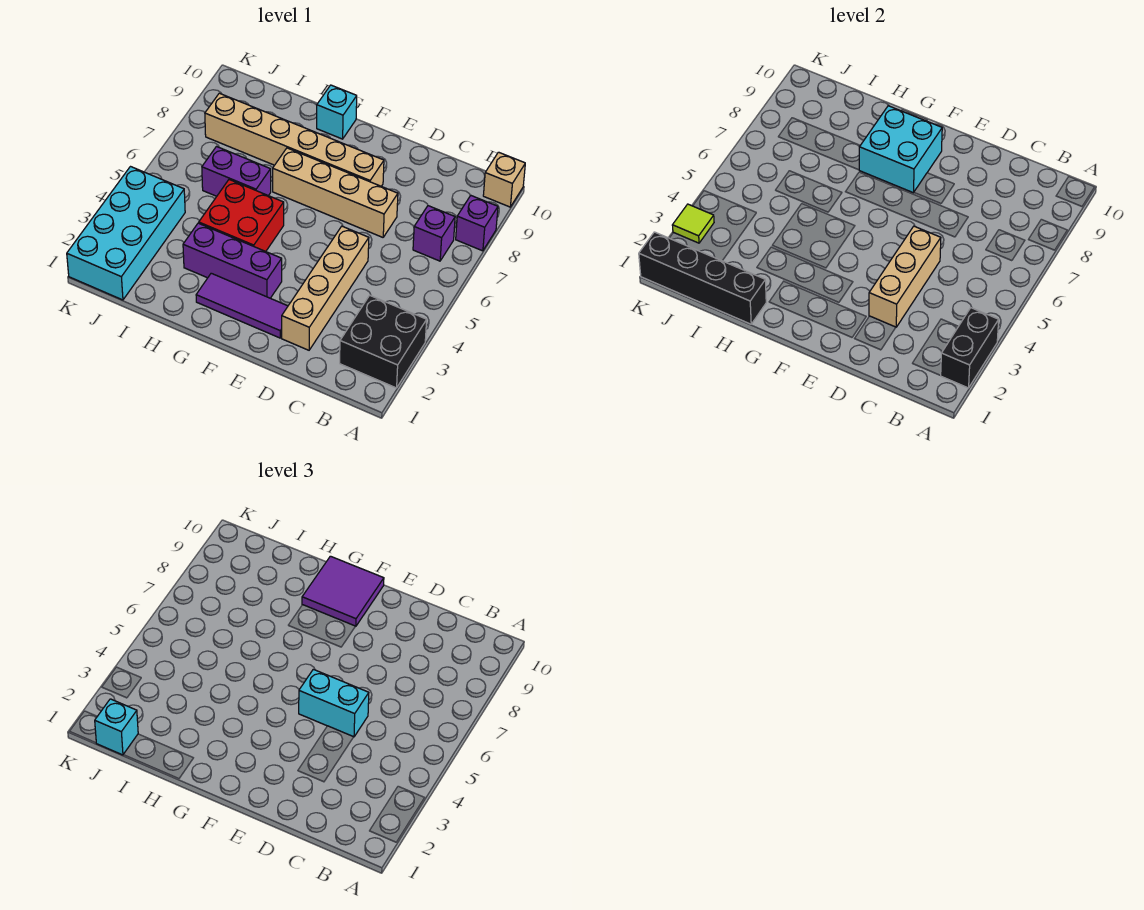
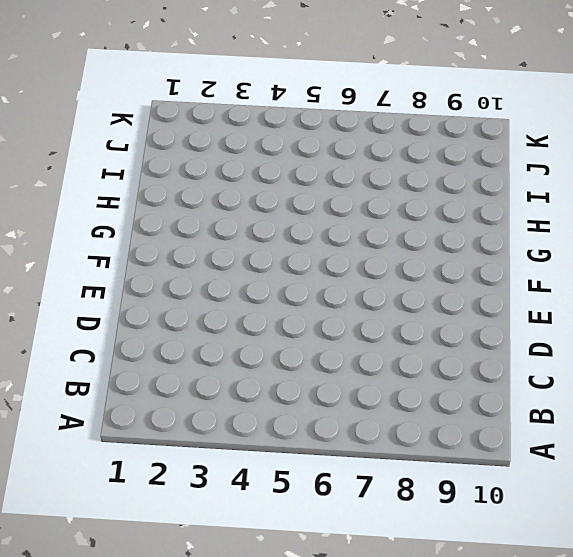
none -> black brick A2:B3 level 1
none -> purple brick A8 level 1
none -> tan brick A10 level 1

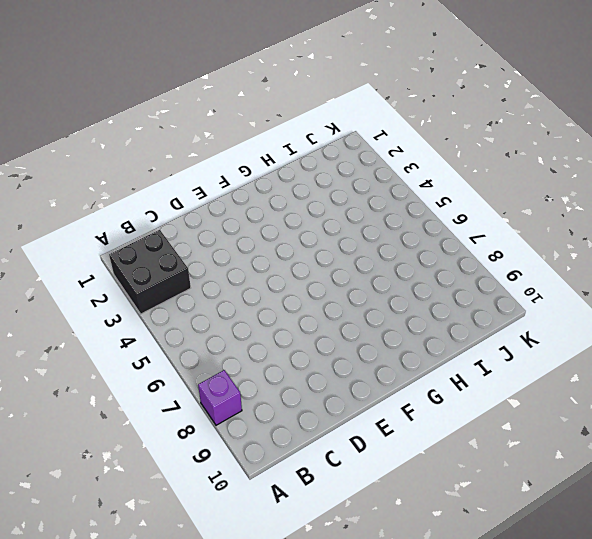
none -> tan brick A10 level 1
none -> purple brick B7 level 1
none -> tan brick D2:D5 level 1

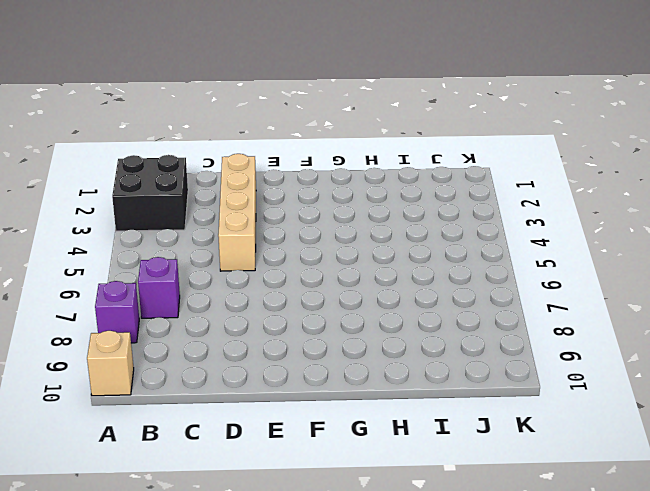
none -> tan brick D7:G7 level 1
none -> purple tile E2:G2 level 1
none -> tan brick E8:J8 level 1

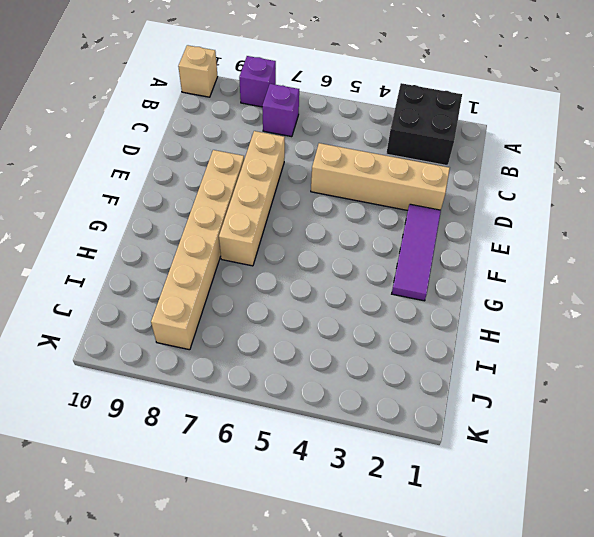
none -> purple brick F3:H3 level 1
none -> red brick G4:H5 level 1
none -> cyan brick G10 level 1

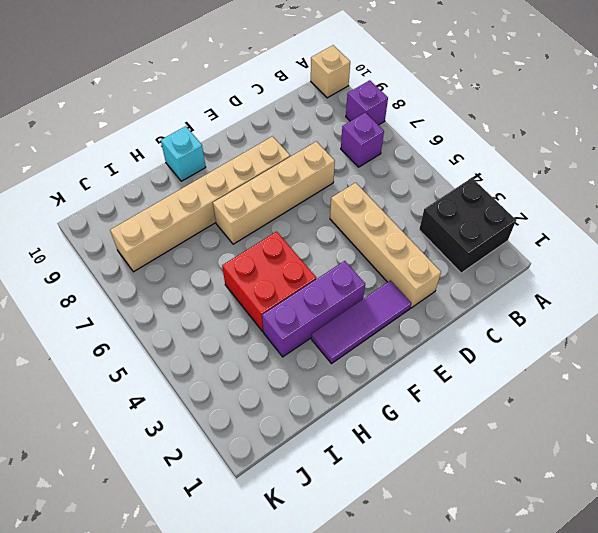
none -> purple brick H6:I6 level 1
none -> cyan brick J1:K4 level 1
none -> black brick A2:A3 level 2

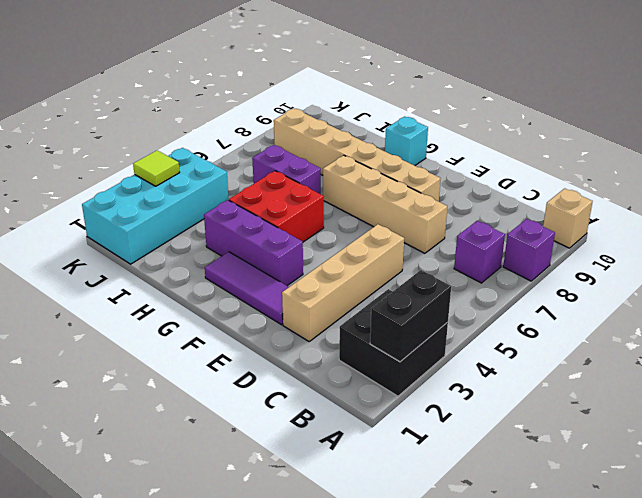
none -> tan brick D3:D5 level 2
none -> cyan brick F8:G9 level 2
none -> black brick H1:K1 level 2

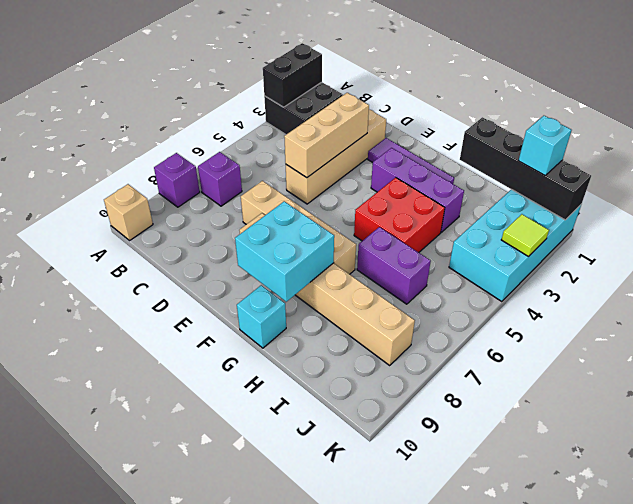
none -> cyan brick D5:E5 level 3
none -> purple tile F9:G10 level 3

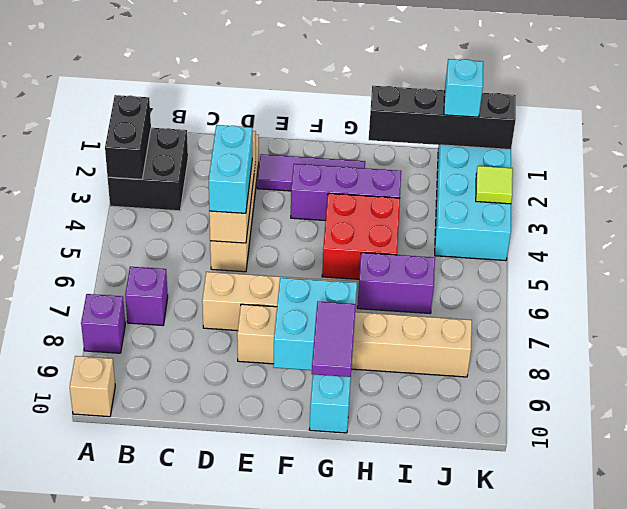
cyan brick D4:D5 level 3 -> cyan brick D5:E5 level 3
purple tile G9:G10 level 3 -> purple tile F9:G10 level 3

